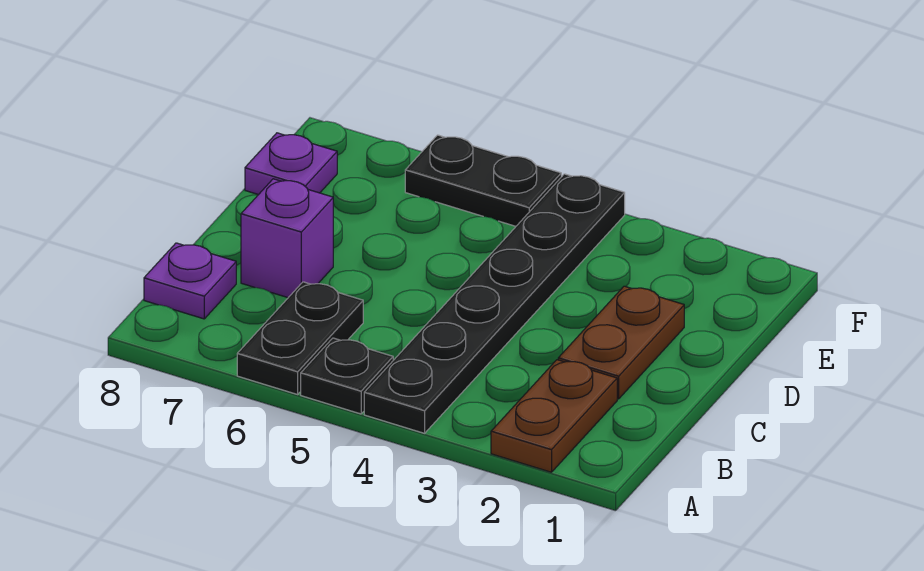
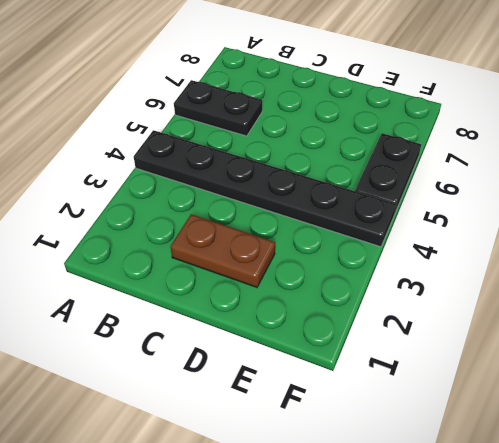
none -> brown plate A2:B2 level 1
none -> black plate A5 level 1

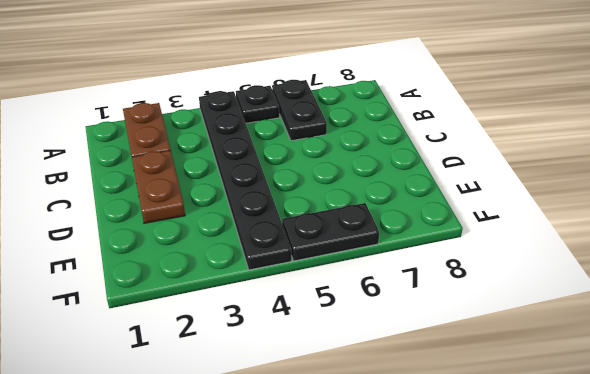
none -> purple plate B8 level 1
none -> purple brick C7 level 1

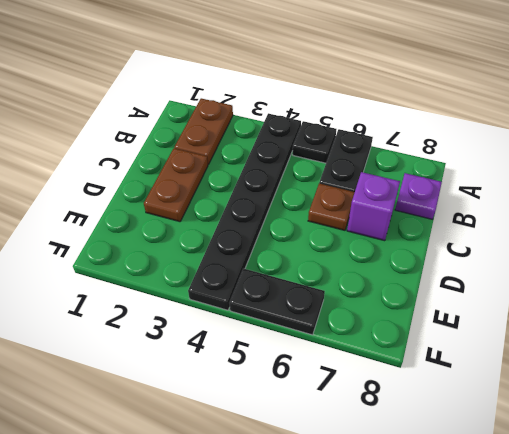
brown plate C6 level 1 -> none
none -> purple plate E8 level 1

